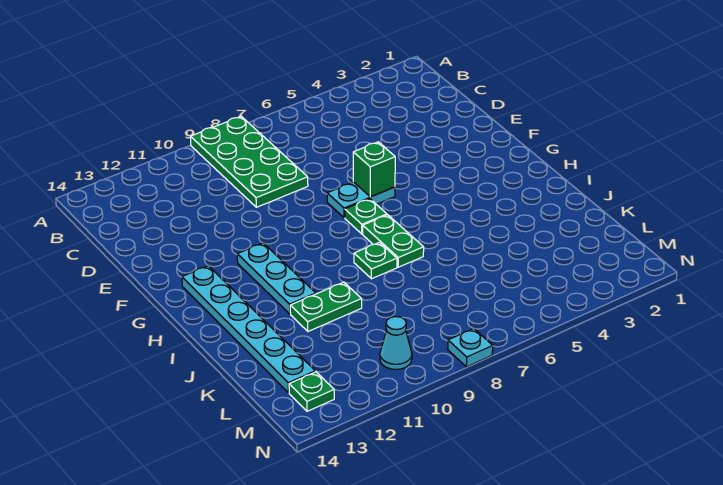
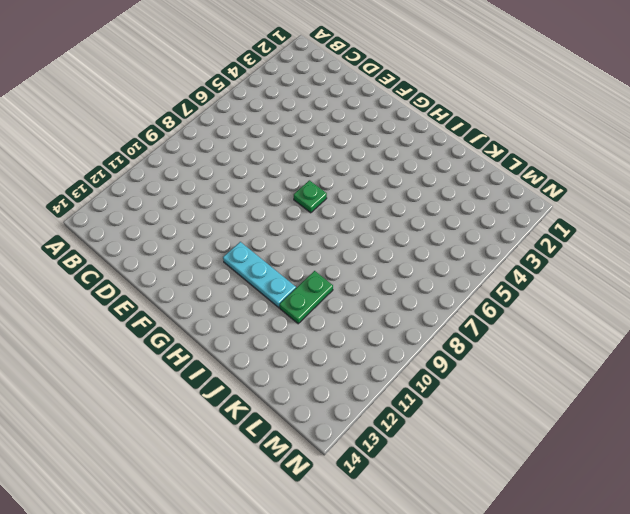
none -> green plate A8:D9 level 1
none -> cyan plate F6:F7 level 1
none -> cyan plate G13:L13 level 1

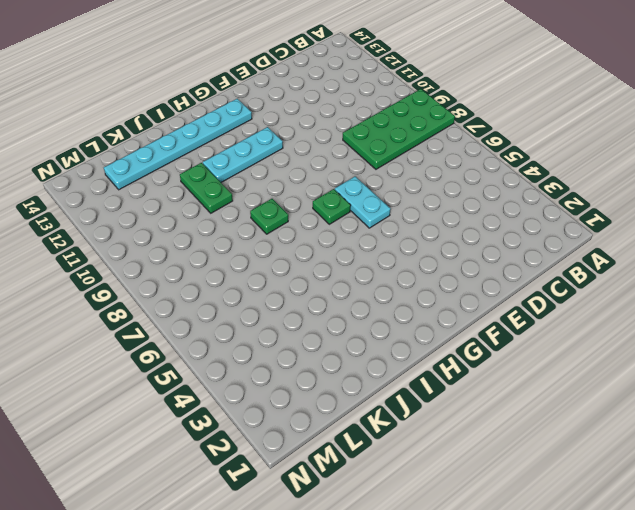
none -> green plate H7:I7 level 1
none -> cyan cone M10 level 1
none -> green plate M13 level 1

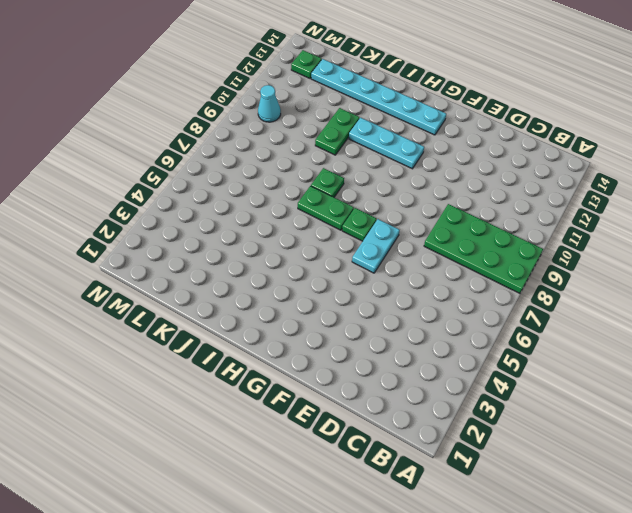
none -> cyan plate N8 level 1
none -> green brick F6 level 2

